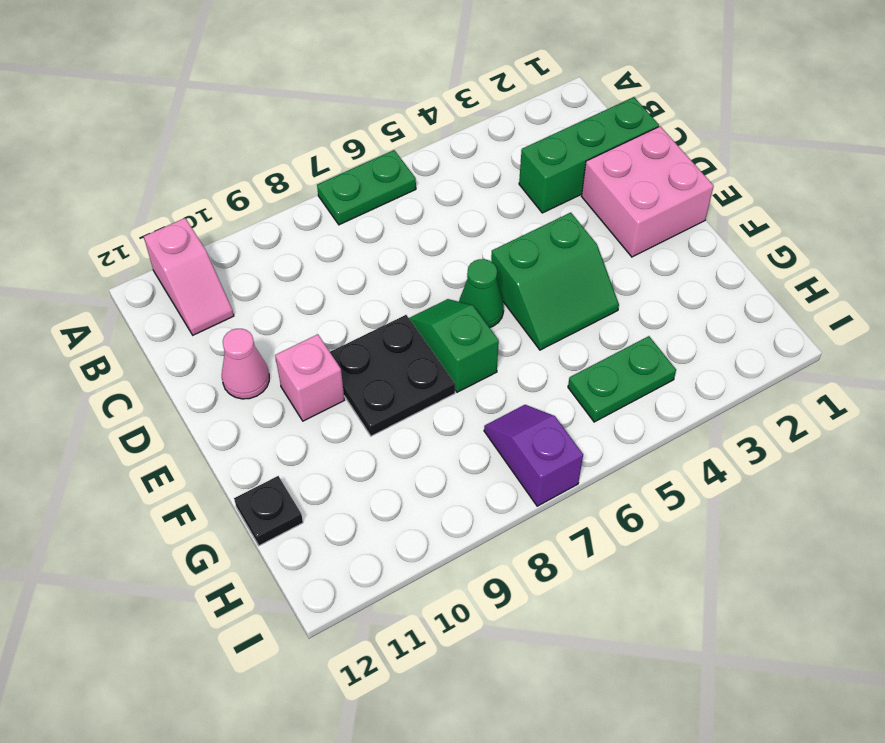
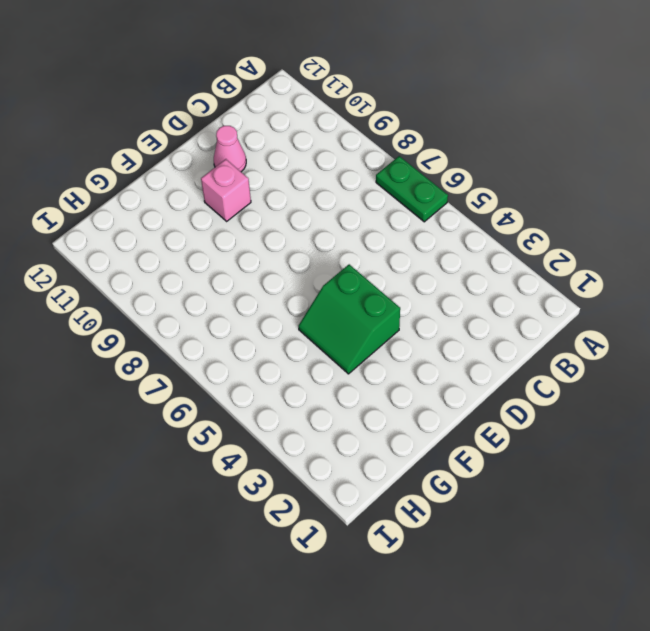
none -> pink slope A11:B11 level 1 top A
none -> green brick C1:C3 level 1
none -> pink brick D1:E2 level 1

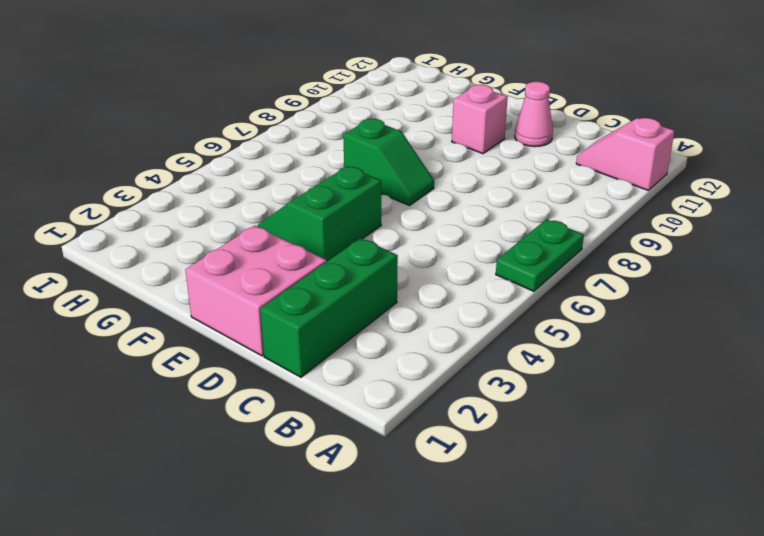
none -> green cone E6 level 1
none -> black plate E8:F9 level 1
none -> black plate G12 level 1

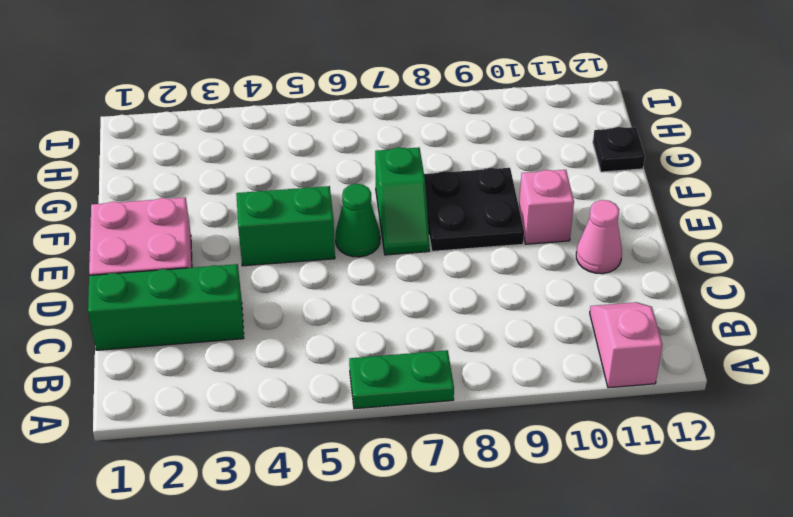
none -> green plate H4:H5 level 1
none -> purple slope H7:I7 level 1 top I

